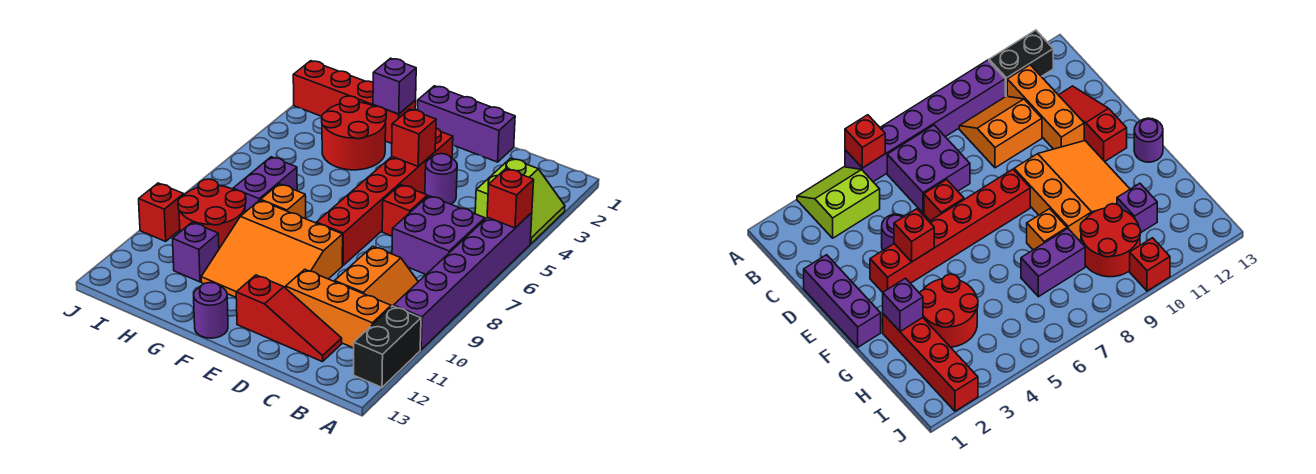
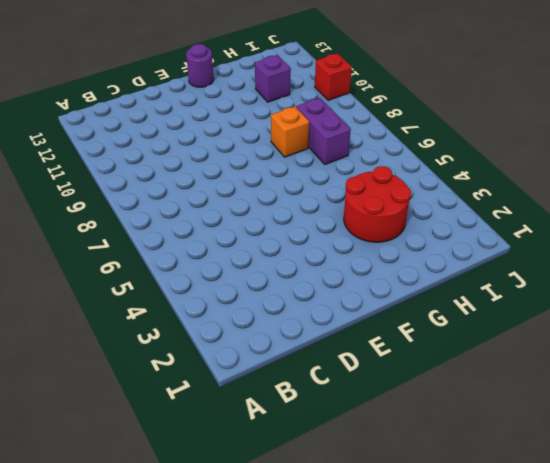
none -> lime slope A3:B4 level 1 top B
none -> purple brick A5:A10 level 1
none -> black brick A11:A12 level 1

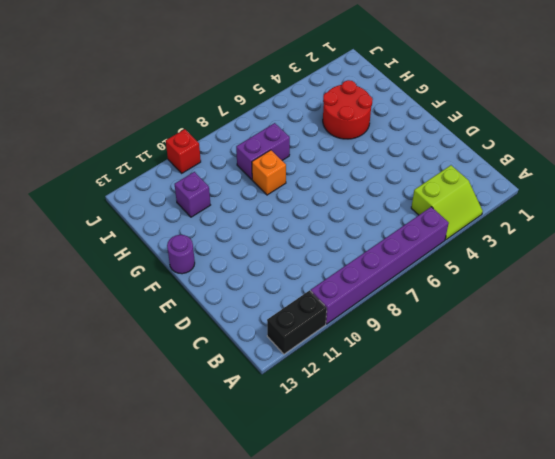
none -> purple brick B6:C7 level 1
none -> orange slope B9:C10 level 1 top C
none -> orange brick B11:D11 level 1

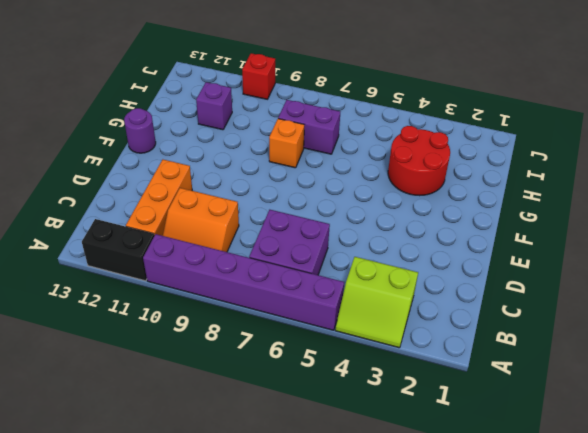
none -> red slope C12:E12 level 1 top E
none -> purple brick D1:F1 level 1
none -> purple round brick D4 level 1

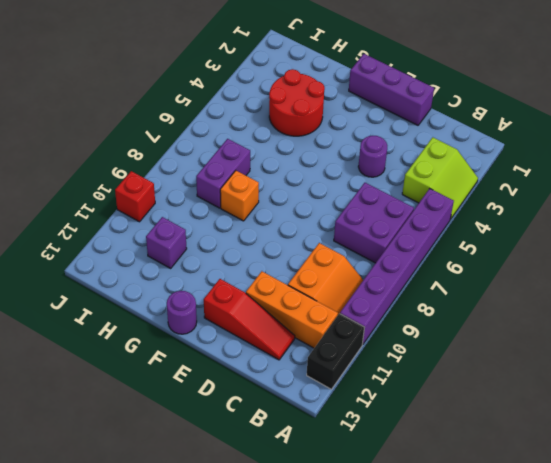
none -> red brick D6 level 1
none -> red brick E3:E8 level 1
none -> orange slope E9:G11 level 1 top 9

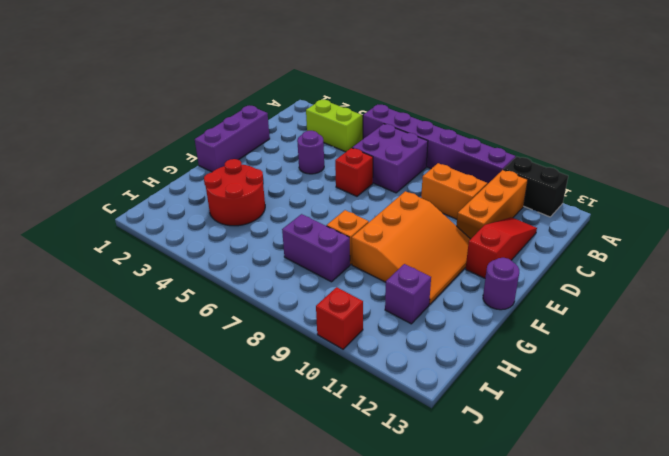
none -> red brick E3:E8 level 1
none -> red brick G2:J2 level 1
none -> red round brick H9:I10 level 1

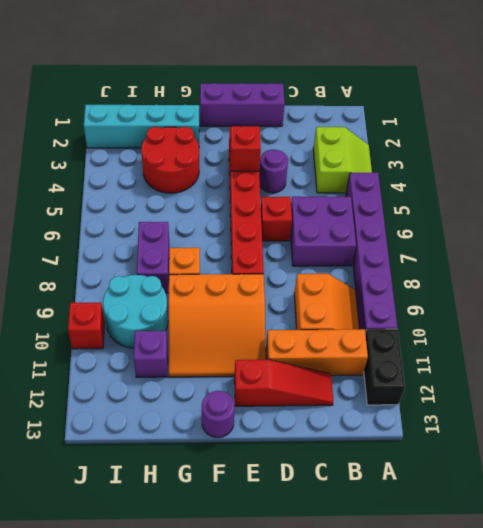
cyan brick G2:J2 level 1 -> red brick G2:J2 level 1
cyan round brick H9:I10 level 1 -> red round brick H9:I10 level 1
none -> red brick A5 level 2
none -> purple brick G2 level 2

